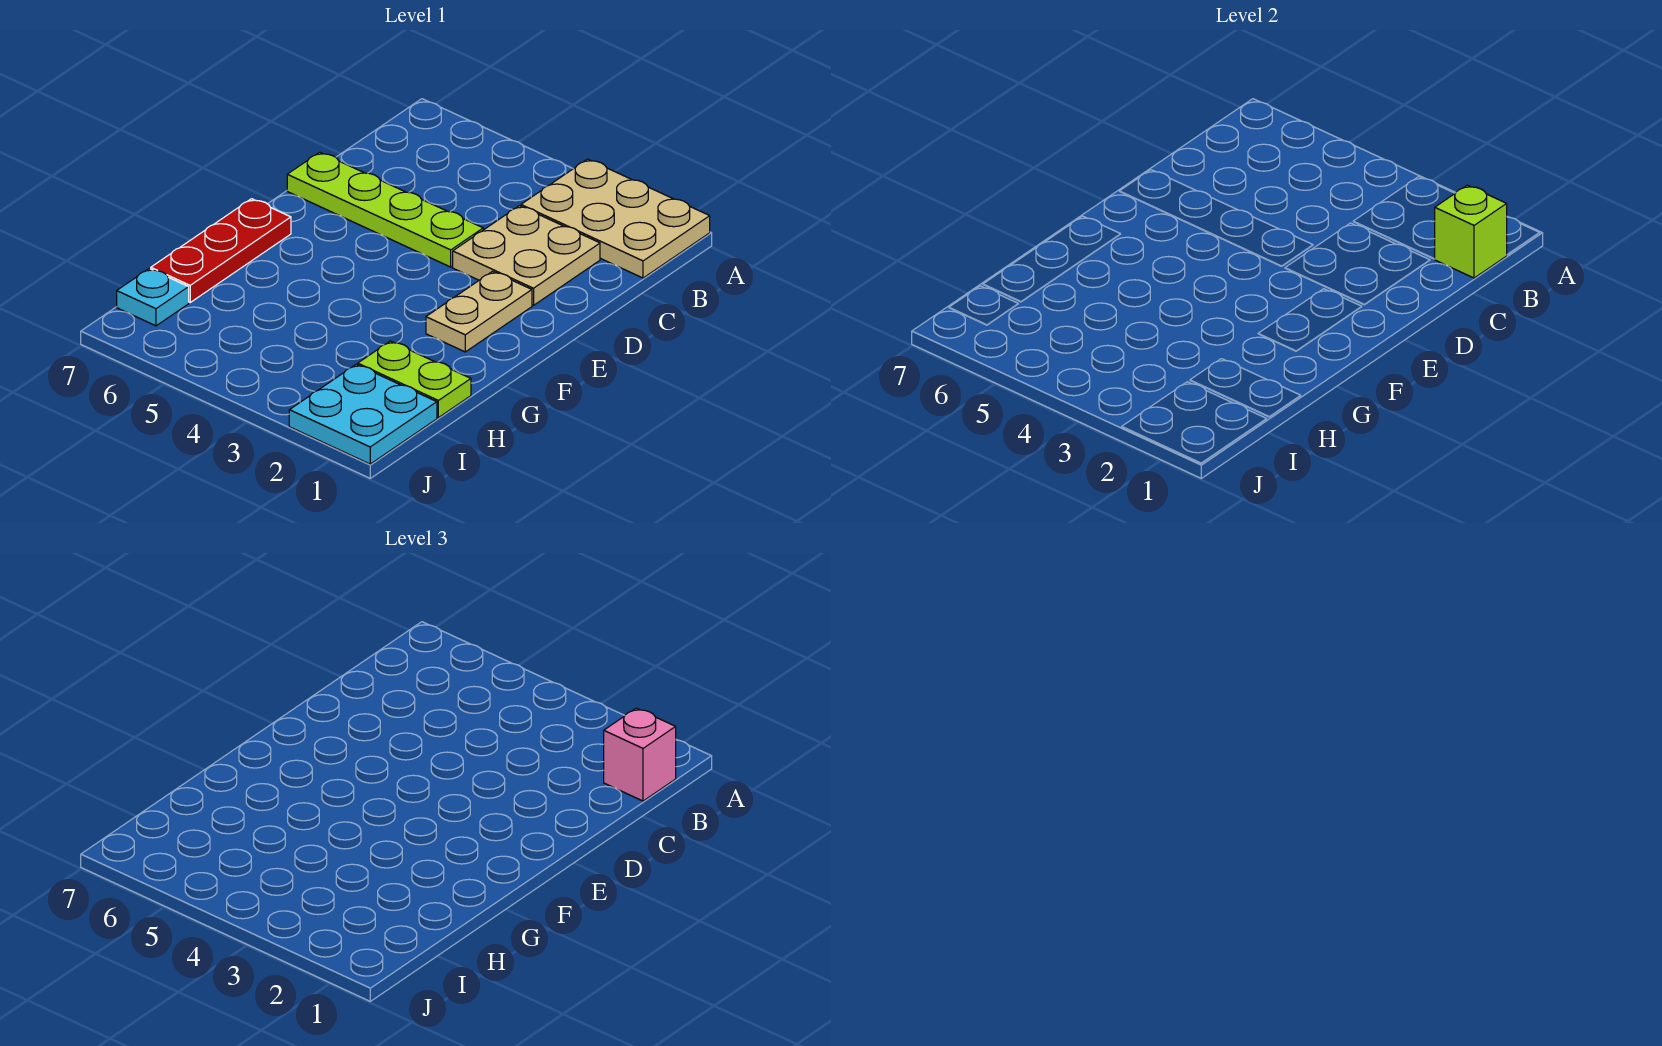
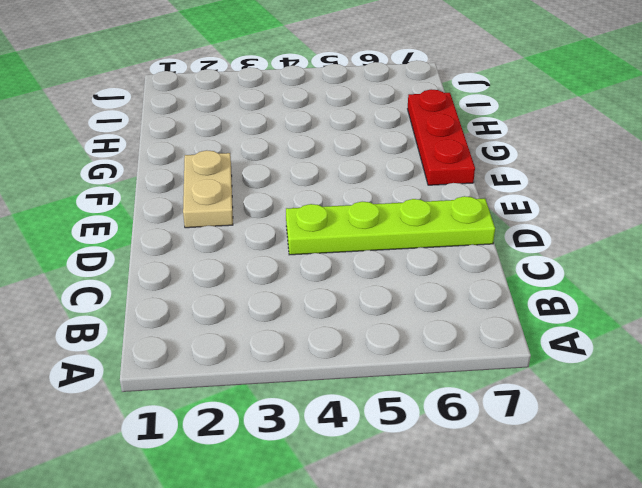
none -> tan plate A1:B3 level 1
none -> tan plate C2:D3 level 1

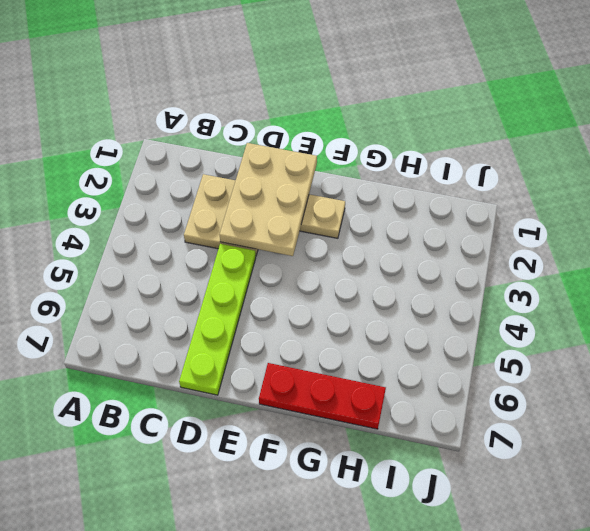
tan plate D1:E3 level 2 -> tan plate A1:B3 level 1
none -> lime plate H1:H2 level 1
none -> cyan plate I1:J2 level 1

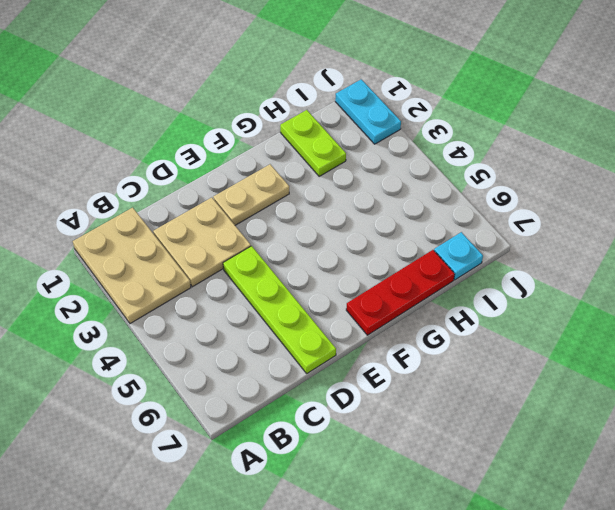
cyan plate J1:J2 level 1 -> cyan plate I1:J2 level 1
none -> lime brick B1 level 2
none -> pink brick B1 level 3

